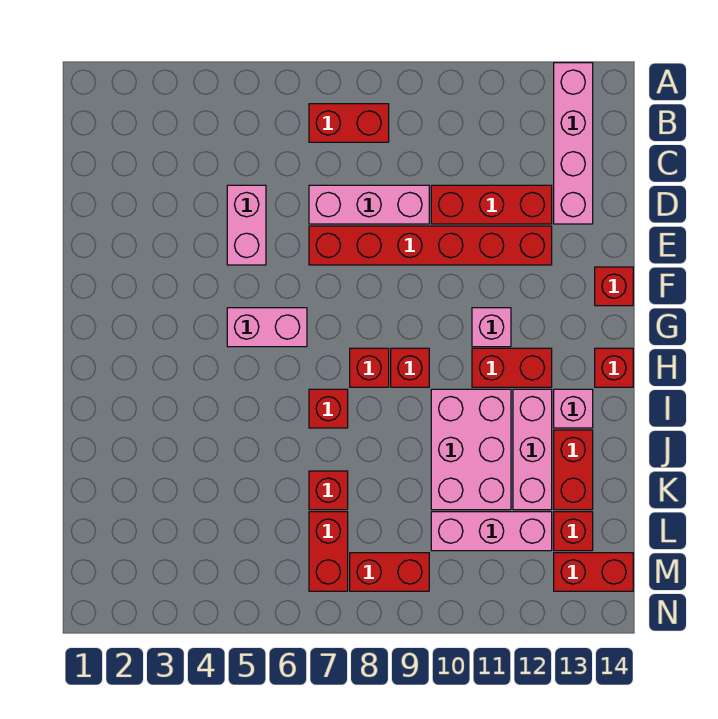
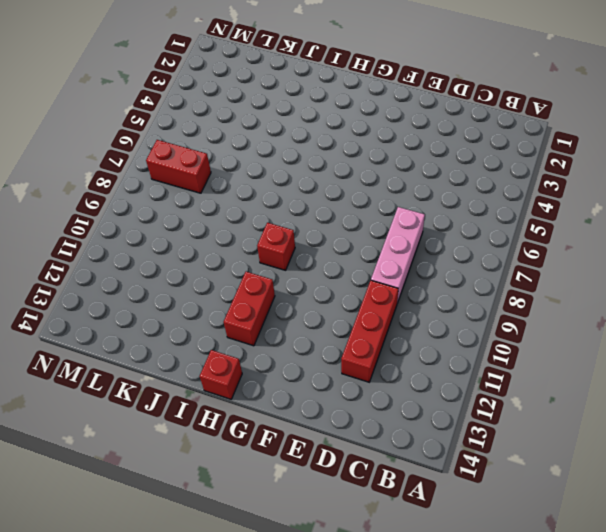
none -> pink brick A13:D13 level 1
none -> red brick B7:B8 level 1
none -> pink brick D5:E5 level 1

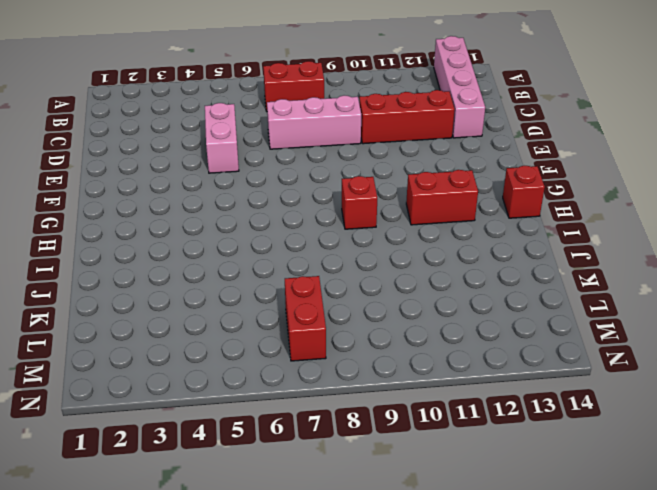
none -> red brick E7:E12 level 1
none -> red brick F14 level 1
none -> pink brick G5:G6 level 1

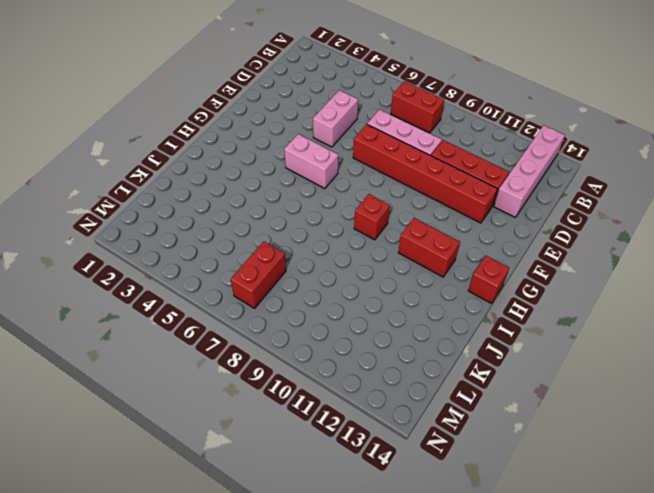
none -> red brick F14 level 1
none -> pink brick G11 level 1
none -> red brick H8 level 1

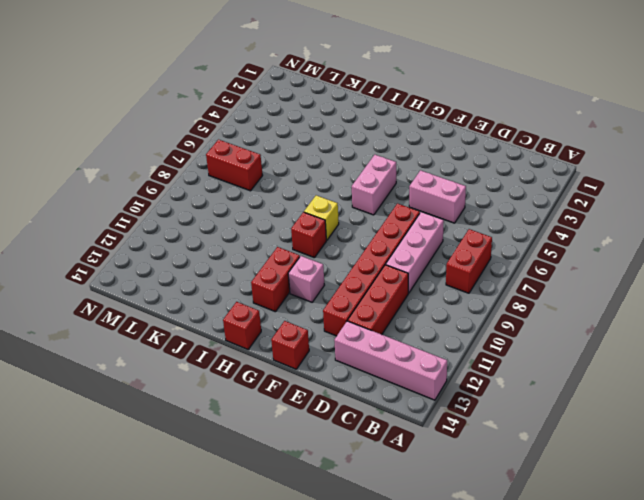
yellow brick H8 level 1 -> red brick H8 level 1
none -> red brick I7 level 1
none -> pink brick I10:K11 level 1
none -> pink brick I12:K12 level 1

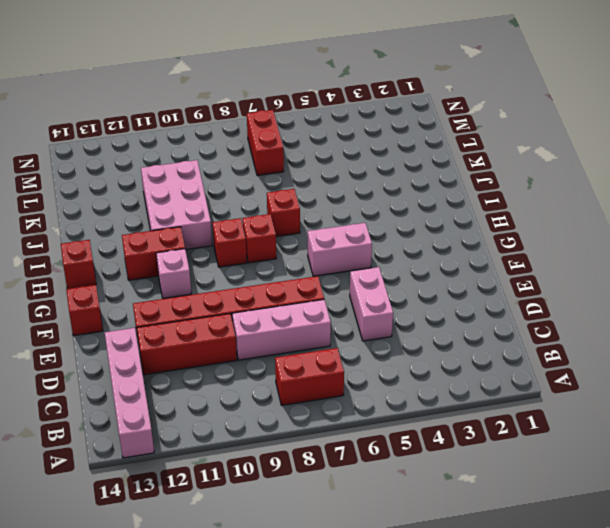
none -> pink brick I12:K12 level 1
none -> pink brick I13 level 1
none -> red brick J13:K13 level 1

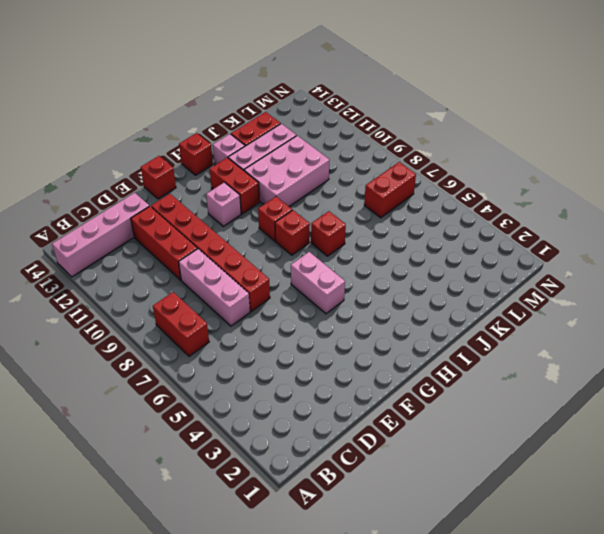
none -> pink brick D5:E5 level 1
none -> red brick K7 level 1
none -> pink brick L10:L12 level 1

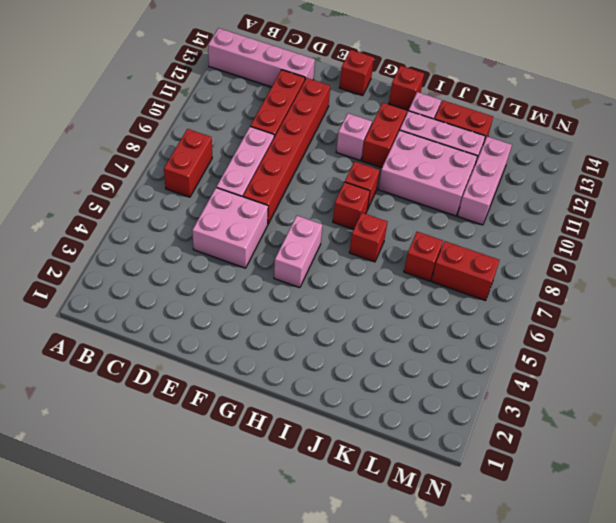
pink brick D5:E6 level 1 -> pink brick D5:E5 level 1
none -> red brick L13 level 1
none -> red brick M8:M9 level 1
none -> red brick M13:M14 level 1

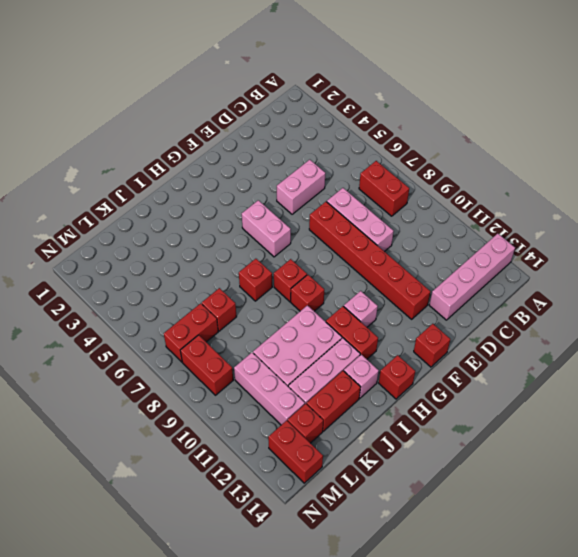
none -> red brick D10:D12 level 1

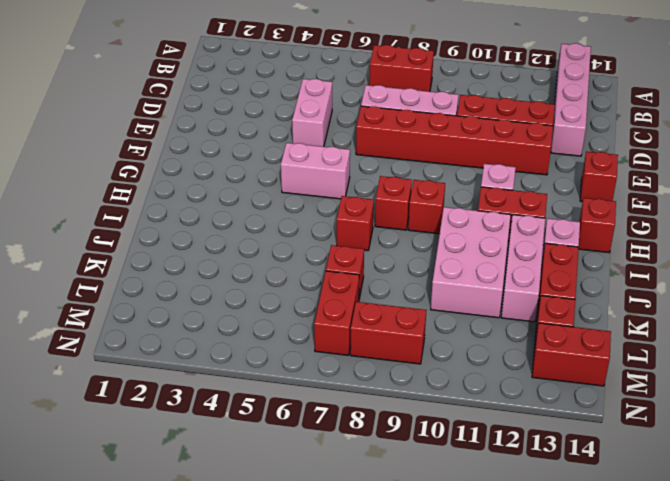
none -> pink brick L10:L12 level 1

